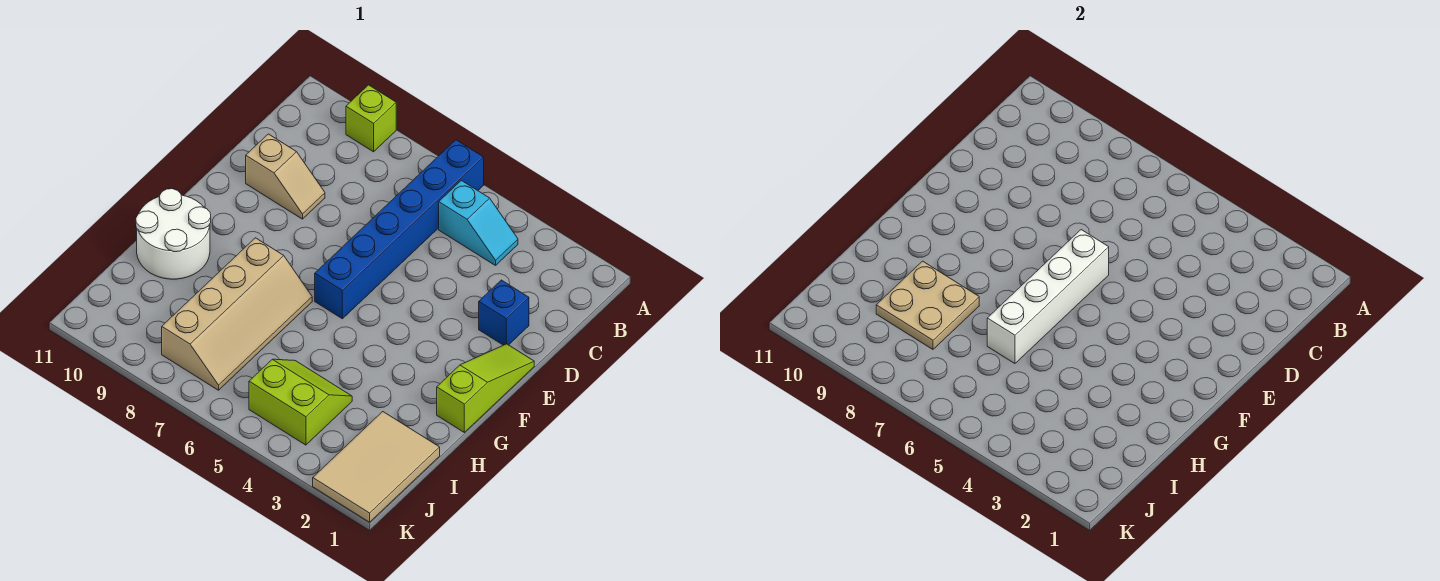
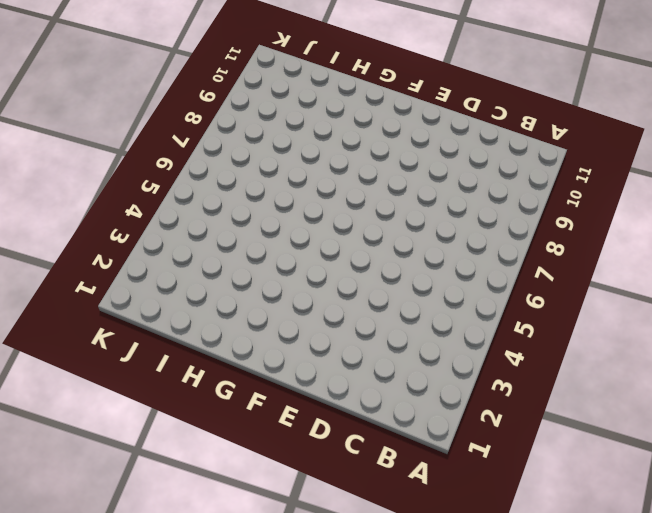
none -> blue brick A6:F6 level 1
none -> lime brick A9 level 1
none -> cyan slope B4:B5 level 1 top 5

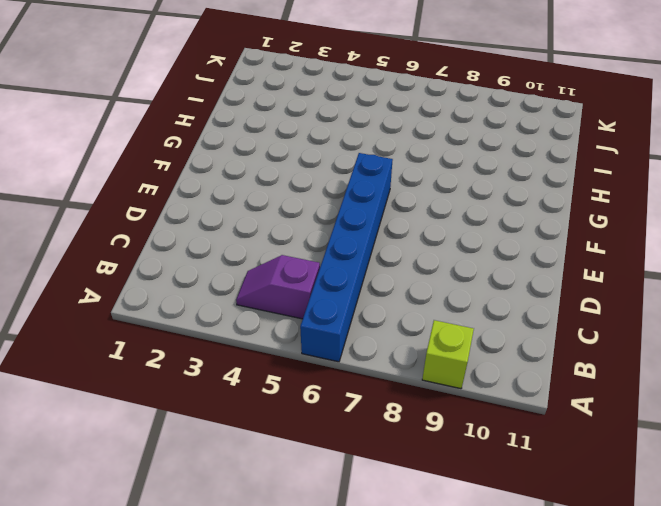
purple slope B4:B5 level 1 top 5 -> cyan slope B4:B5 level 1 top 5
none -> blue brick D2 level 1
none -> tan slope D9:D10 level 1 top 10
none -> lime slope E1:G1 level 1 top G

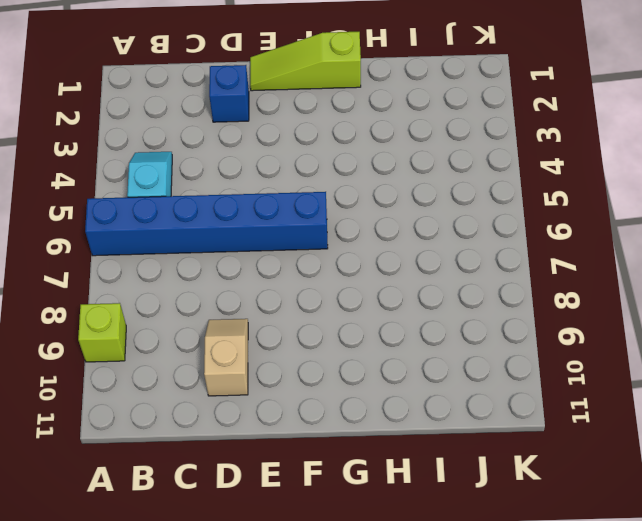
none -> tan slope G7:J8 level 1 top 8
none -> white round brick G10:H11 level 1
none -> tan tile I1:K2 level 1

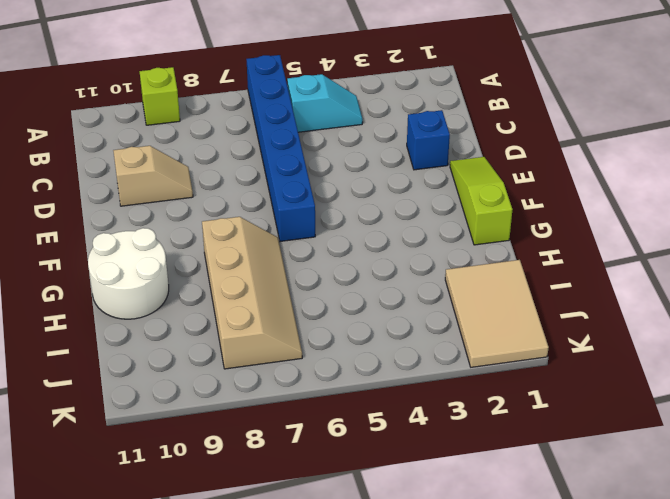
none -> lime slope I4:J5 level 1 top J
none -> white brick E6:H6 level 2
none -> tan plate H8:I9 level 2

